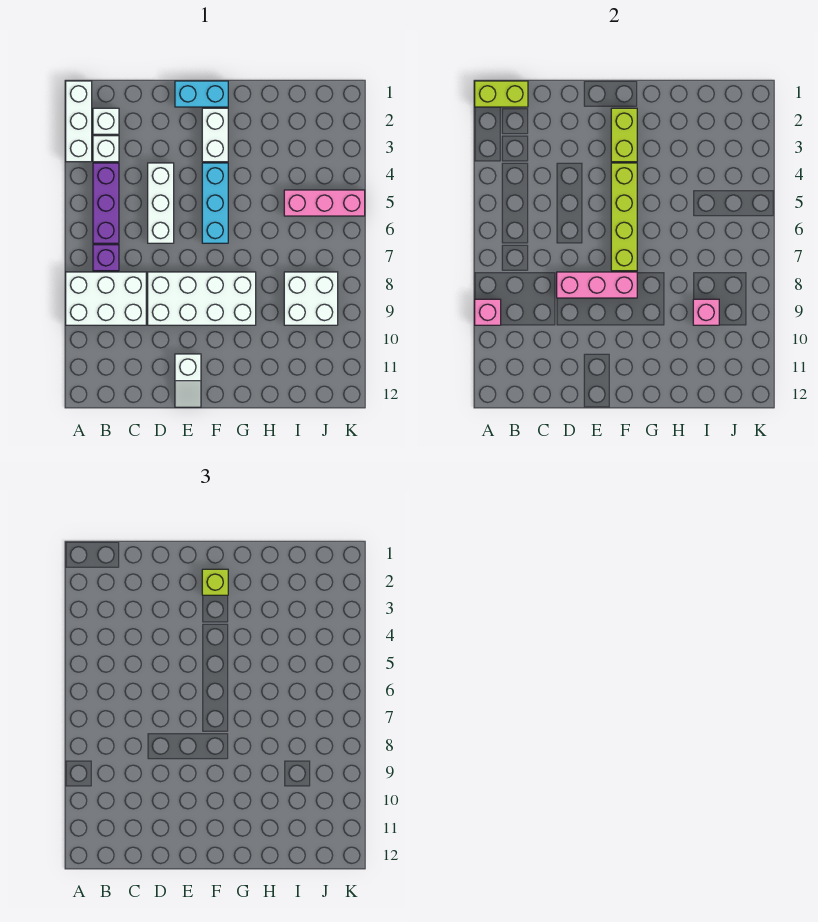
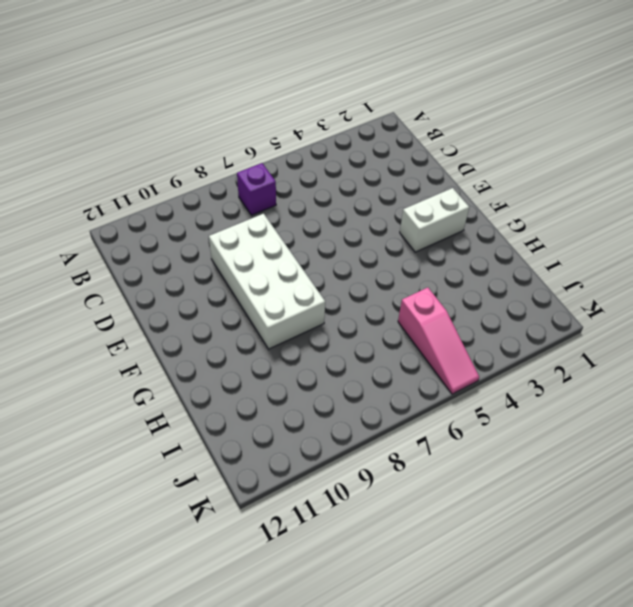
pink slope I5:K5 level 1 top I -> pink brick I5:K5 level 1
none -> white brick A1:A3 level 1
none -> white brick A8:C9 level 1
none -> white brick B2 level 1

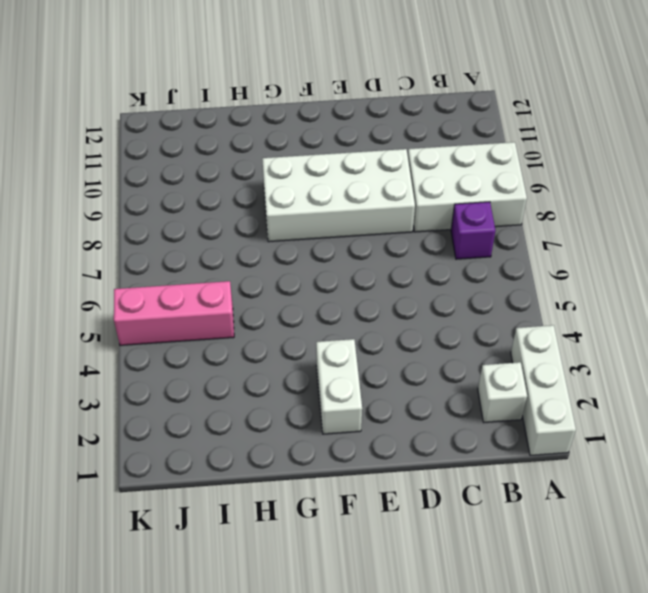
none -> white brick B3 level 1
none -> purple brick B4:B6 level 1
none -> white brick D4:D6 level 1

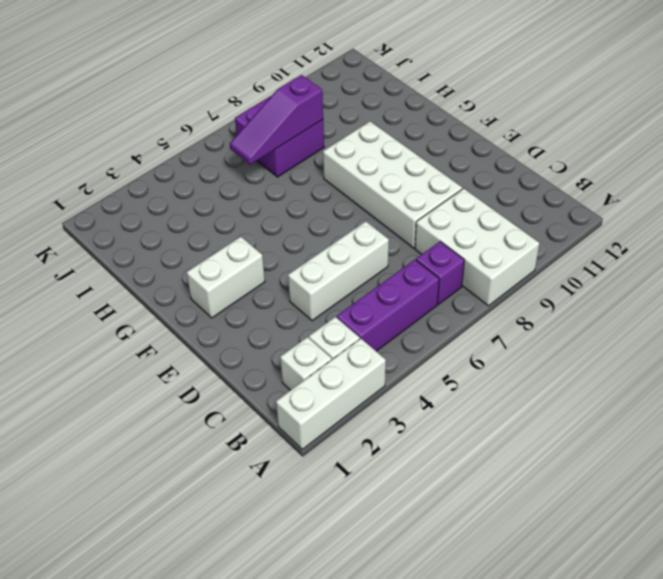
purple slope I6:I8 level 2 top 8 -> none
purple brick I7:J8 level 1 -> white brick I8:J9 level 1
none -> cyan brick E1:F1 level 1
none -> white slope E11:E12 level 1 top 11
none -> cyan brick F4:F6 level 1

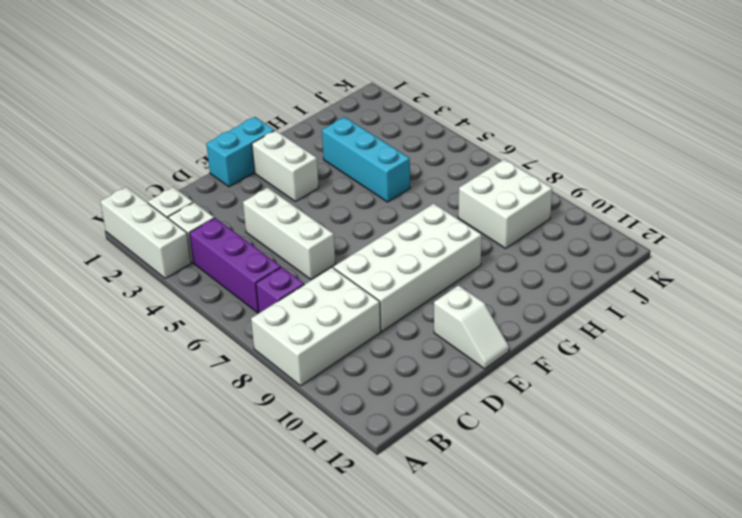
cyan brick H3:H5 level 1 -> cyan brick F4:F6 level 1
none -> pink brick I5:K5 level 1
none -> lime brick A1:B1 level 2
none -> pink brick A9 level 2

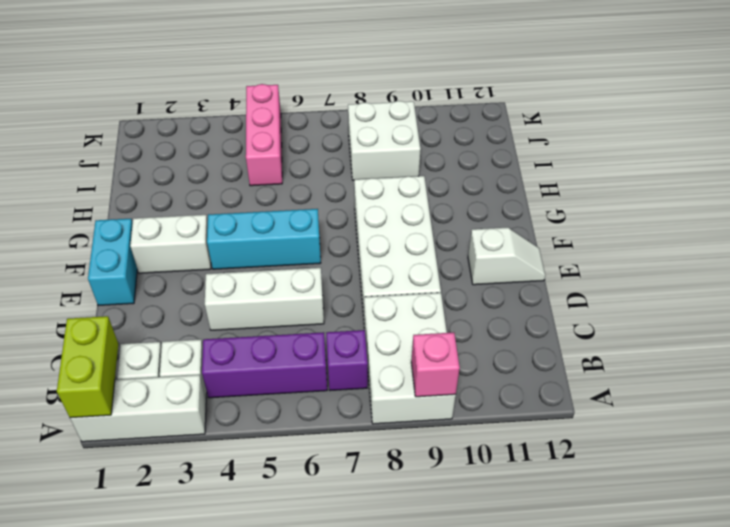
none -> pink brick D8:F8 level 2
none -> lime brick F2:F3 level 2
none -> lime brick F4:F7 level 2

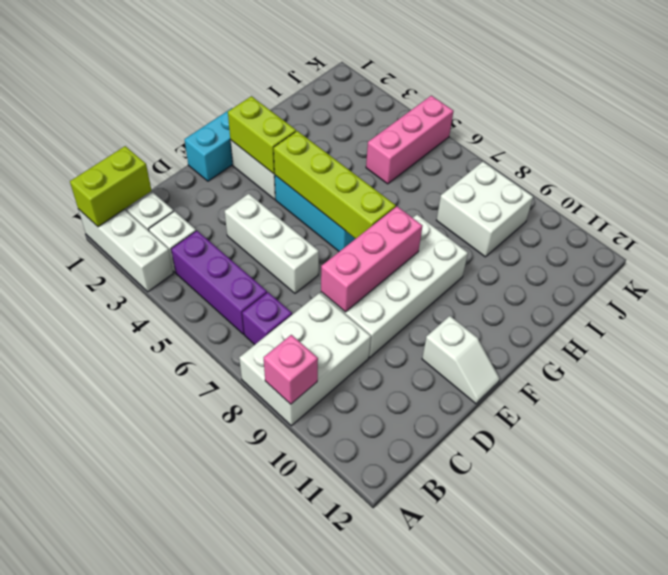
none -> pink brick I9 level 2
none -> lime brick F2 level 3

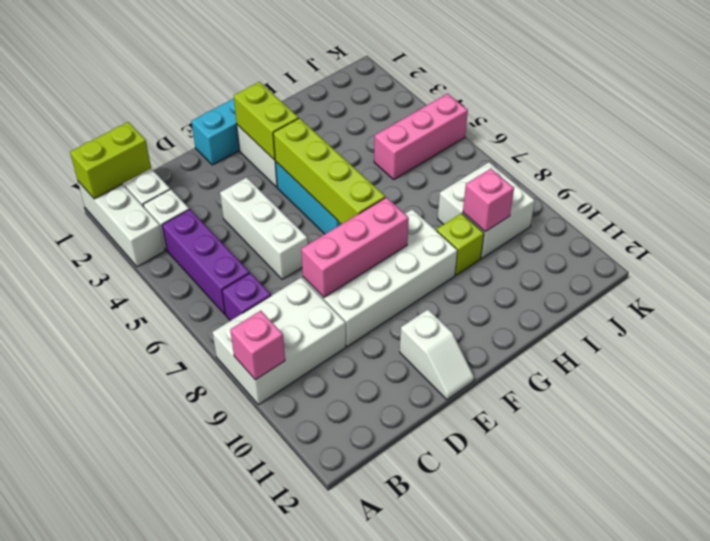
lime brick H9 level 1 -> lime brick F2 level 3

